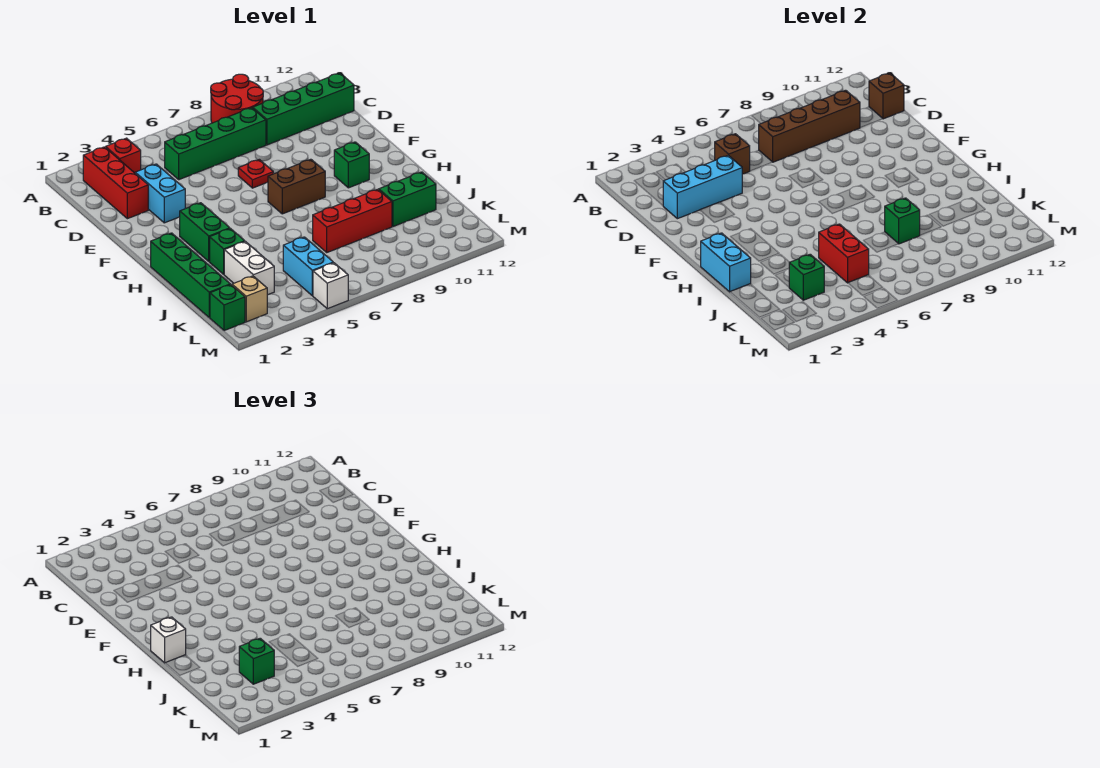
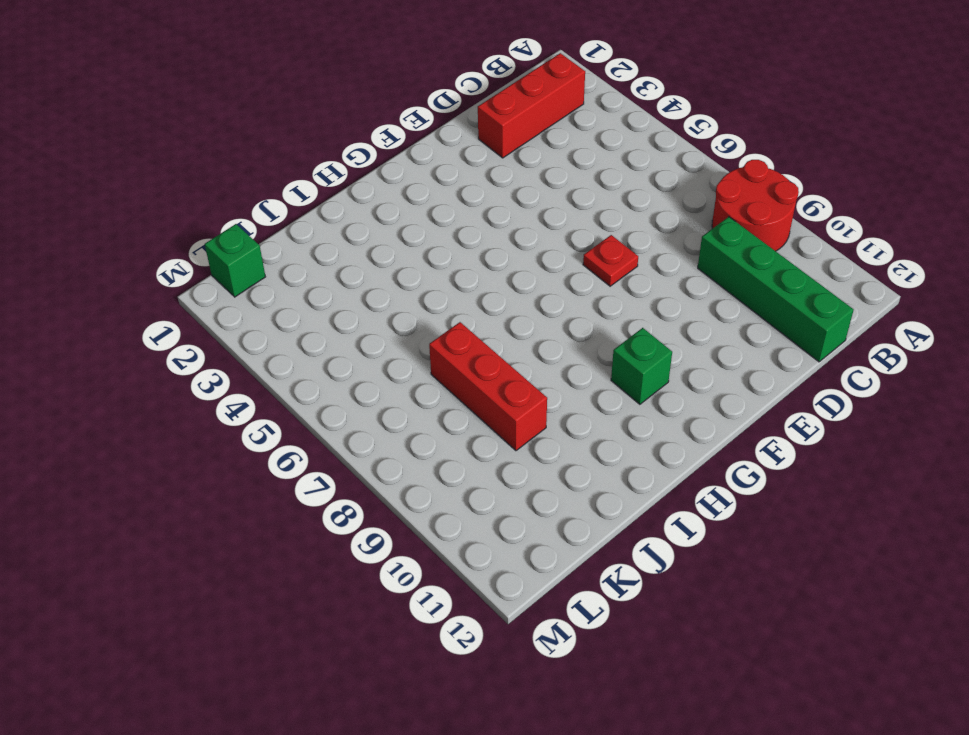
none -> red brick B3 level 1
none -> green brick C5:C8 level 1
none -> cyan brick D3:E3 level 1

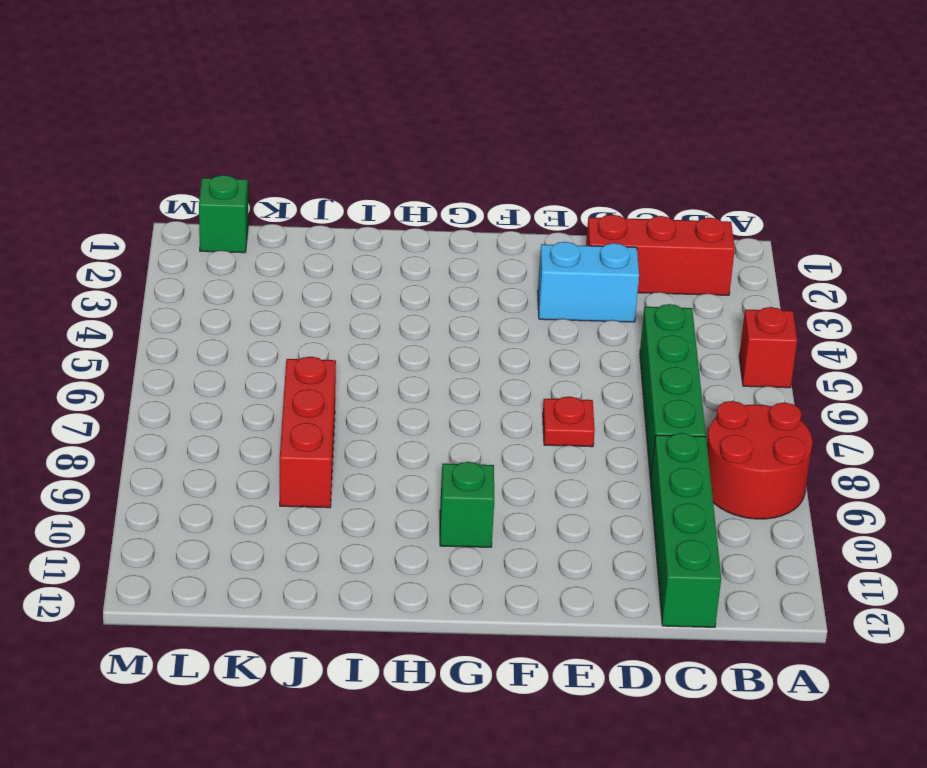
red brick A5 level 1 -> red brick B3 level 1
none -> green brick G3:H3 level 1
none -> brown brick G7:G8 level 1
none -> green brick H1:K1 level 1

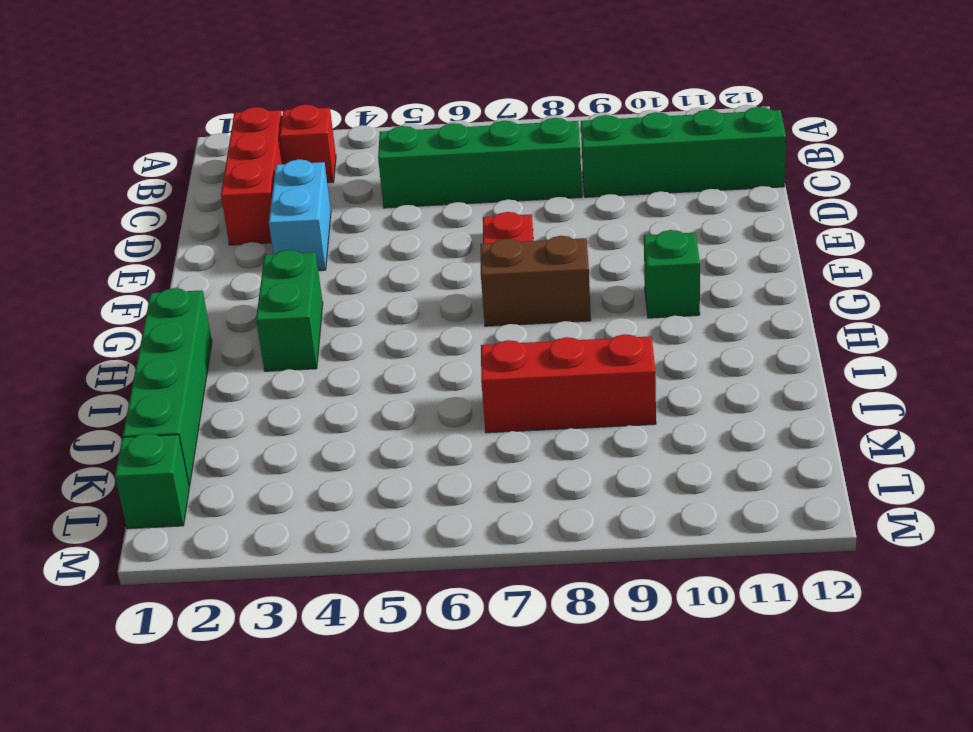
none -> red round brick A8:B9 level 1
none -> green brick I3 level 1
none -> white brick J3:K3 level 1

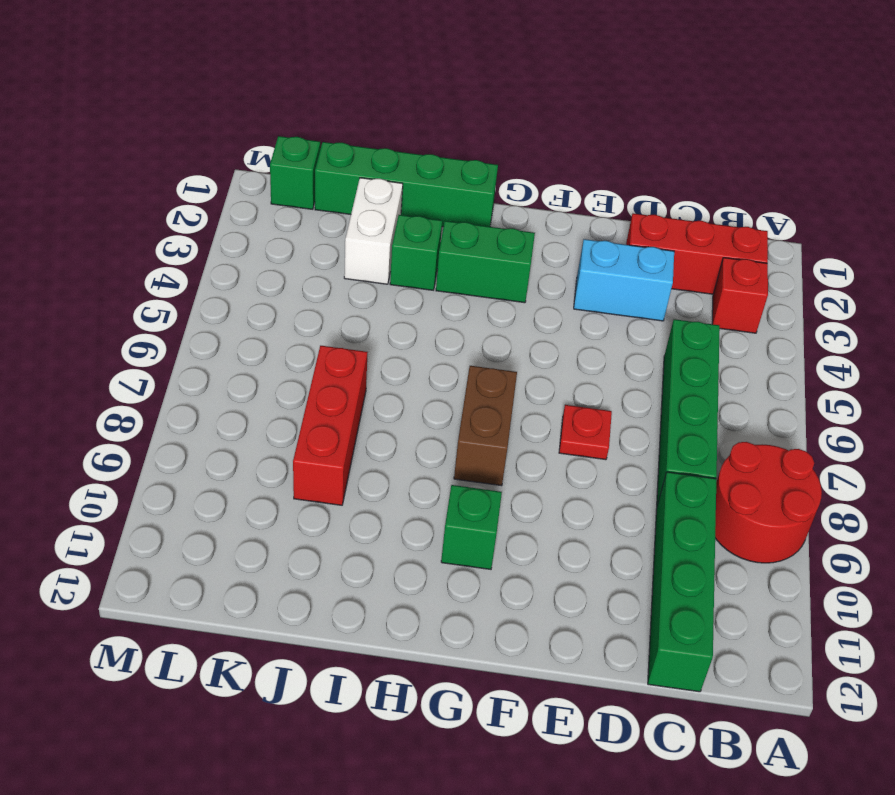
white brick J2:J3 level 1 -> white brick J3:K3 level 1
none -> green brick J10:J11 level 1
none -> cyan brick K5:L5 level 1
none -> tan brick L2 level 1

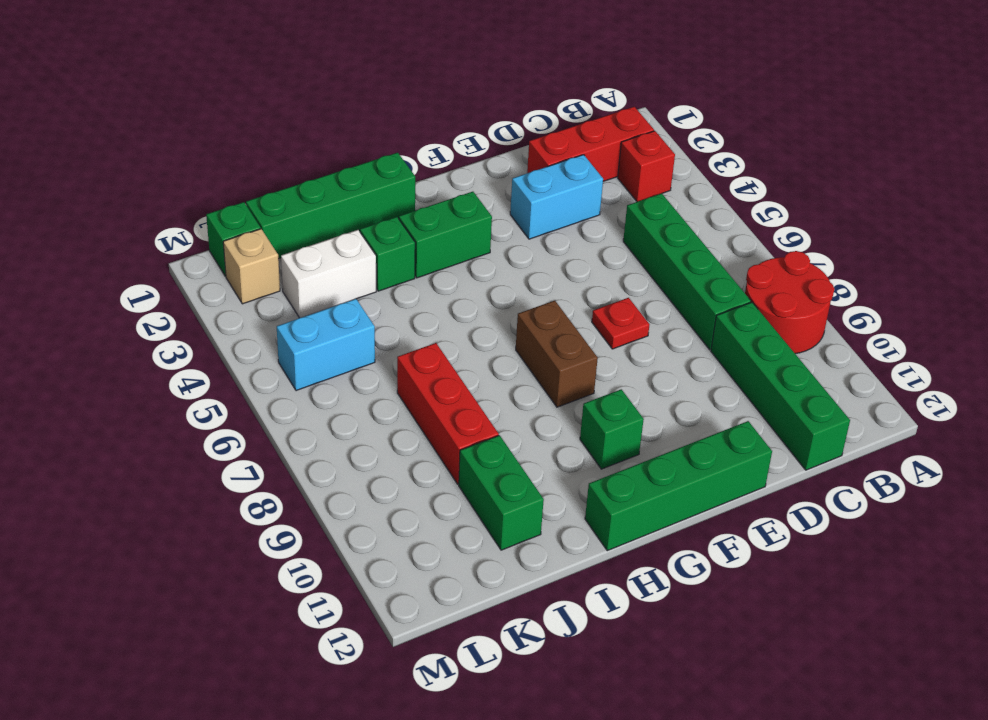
green brick E12:H12 level 1 -> none
none -> white brick M5 level 1
none -> brown brick C5 level 2
none -> brown brick C7:C10 level 2

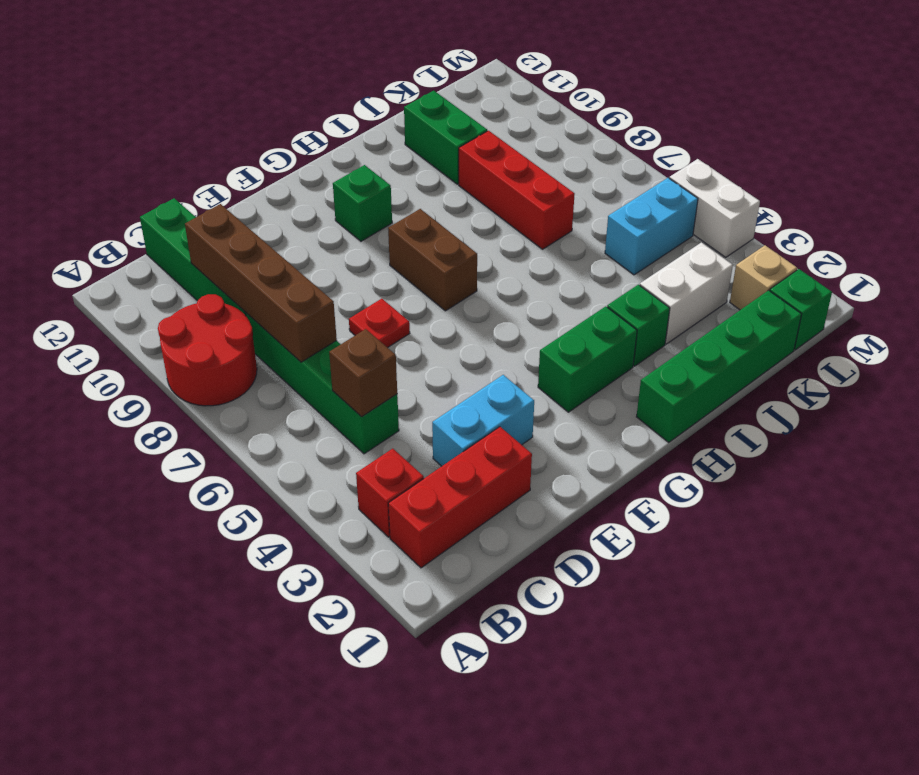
white brick M4:M5 level 1 -> white brick M5 level 1
none -> brown brick C12 level 2
none -> cyan brick D2:D4 level 2
none -> cyan brick H1:I1 level 2

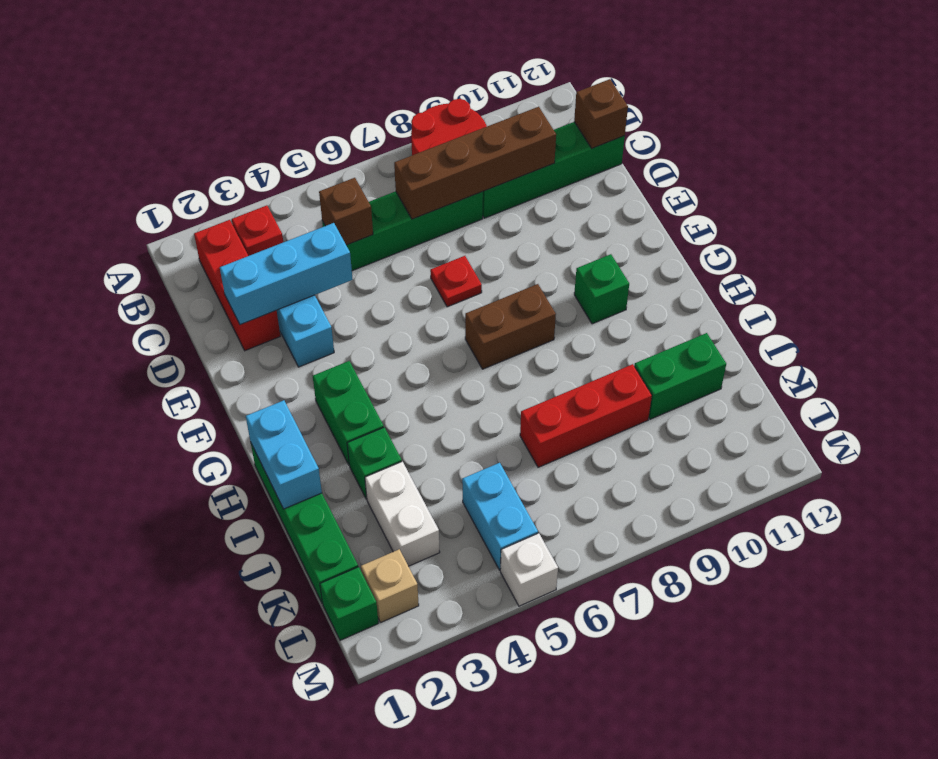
none -> red brick J5:K5 level 2
none -> green brick J8 level 2
none -> green brick K3 level 2

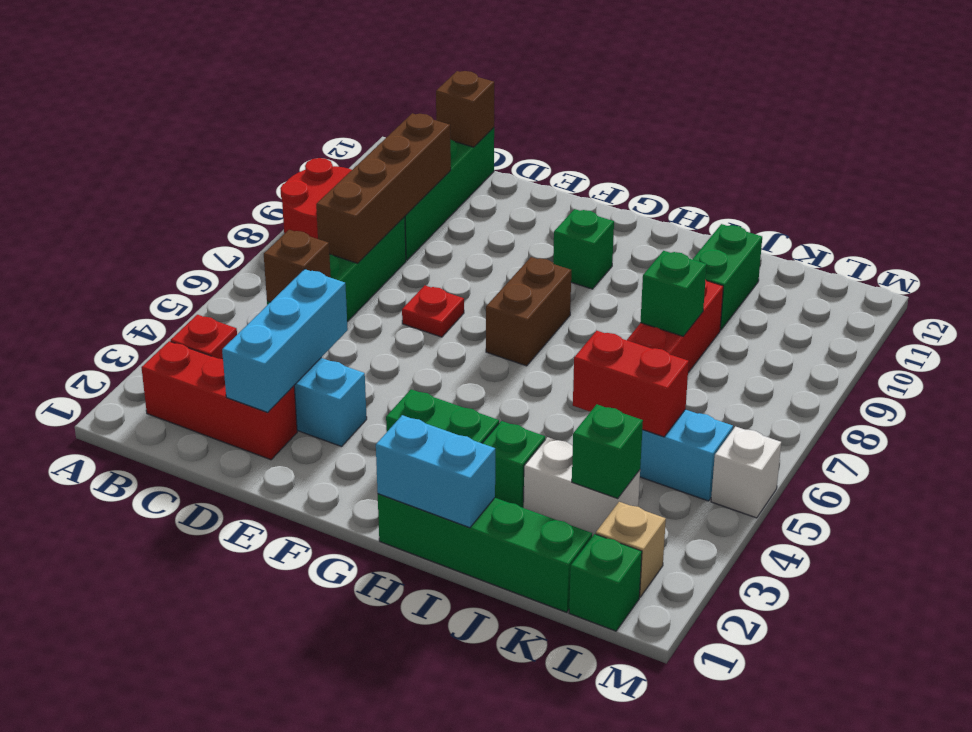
none -> white brick H1 level 3
none -> green brick K3 level 3

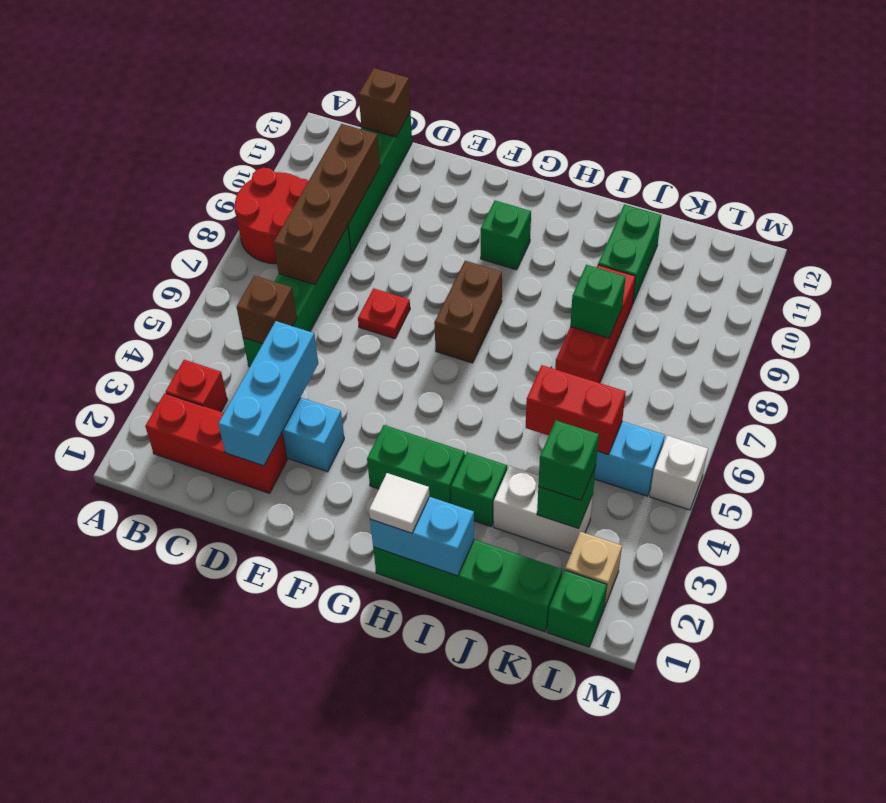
white tile H1 level 3 -> white brick H1 level 3

